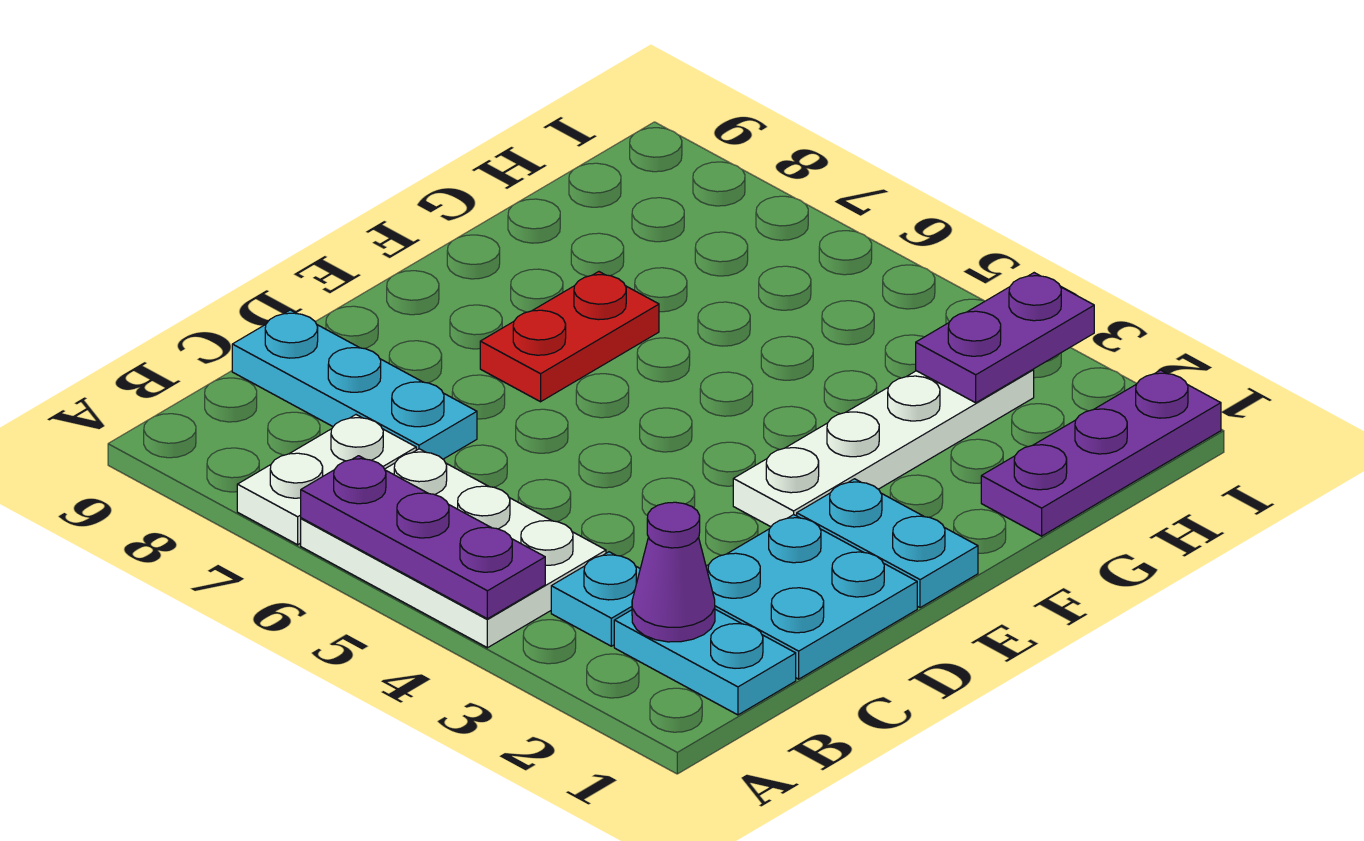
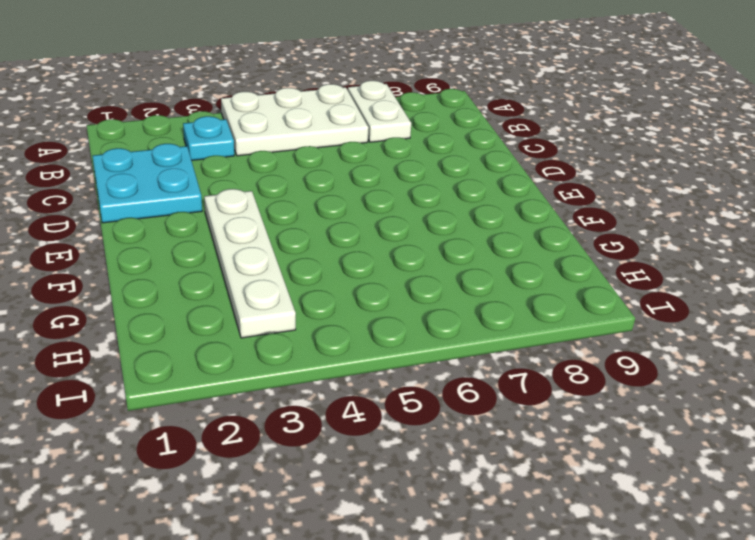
none -> cyan plate B1:B2 level 1
none -> cyan plate C7:C9 level 1
none -> cyan plate E1:E2 level 1

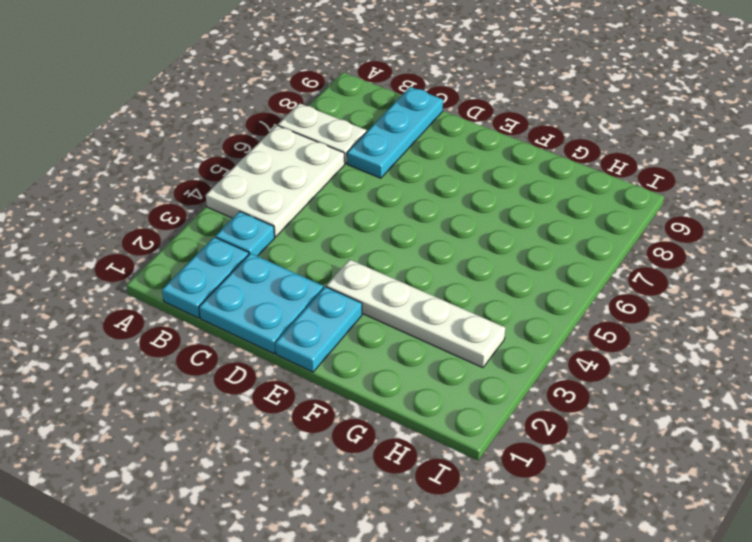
none -> red plate E7:F7 level 1
none -> purple plate G1:I1 level 1
none -> purple plate A4:A6 level 2

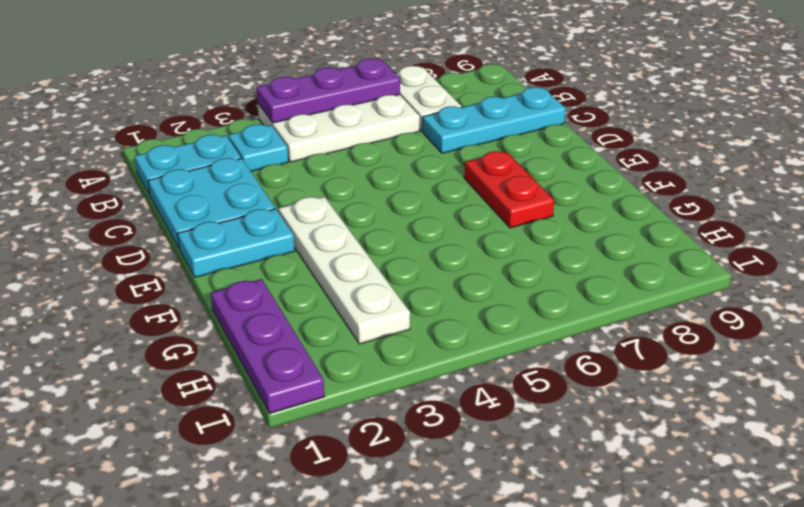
none -> purple cone B2 level 2
none -> purple plate H3:I3 level 2

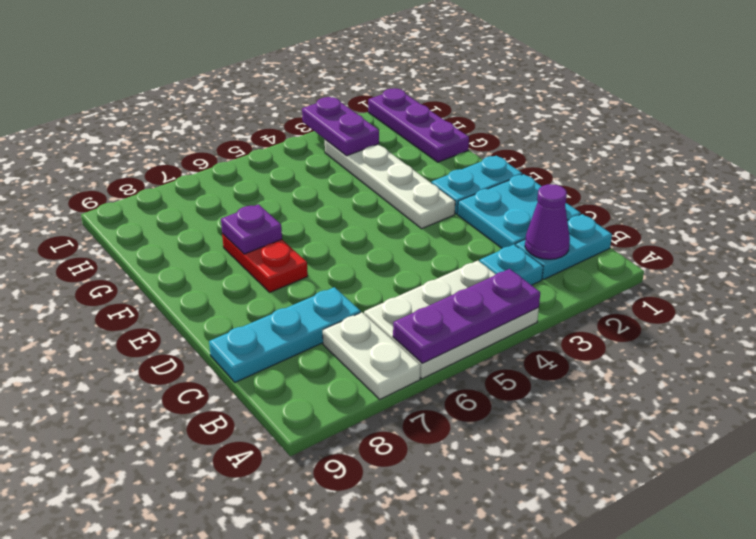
purple plate F7 level 2 -> none

